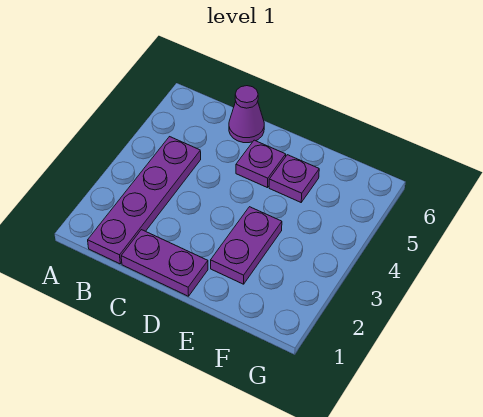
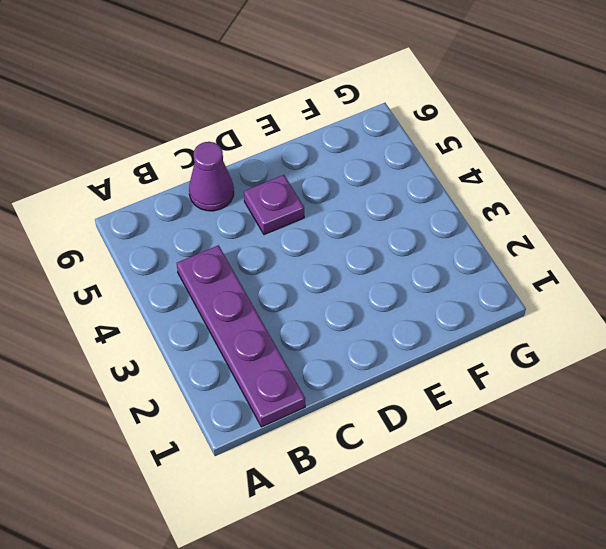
none -> purple plate C1:D1 level 1
none -> purple plate E2:E3 level 1

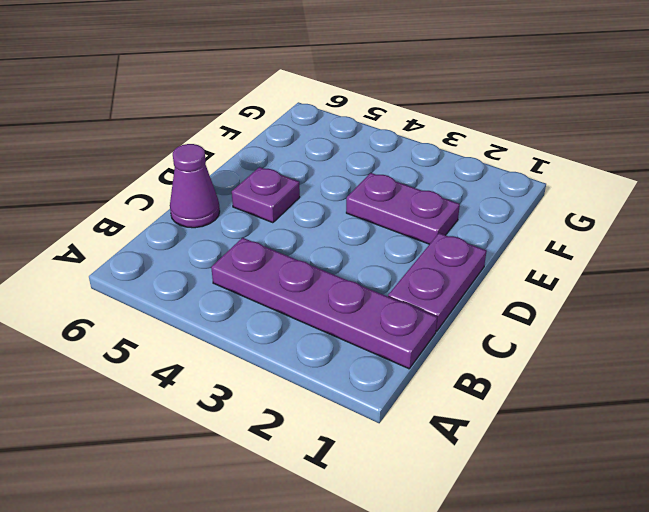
none -> purple plate E5 level 1

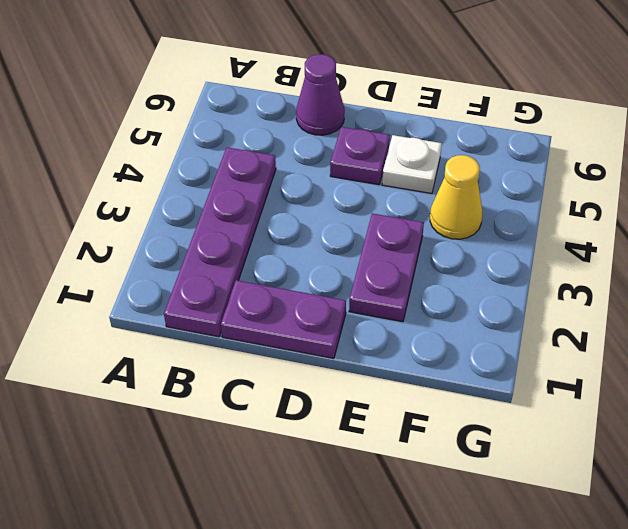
white plate E5 level 1 -> purple plate E5 level 1
yellow cone F4 level 1 -> none

